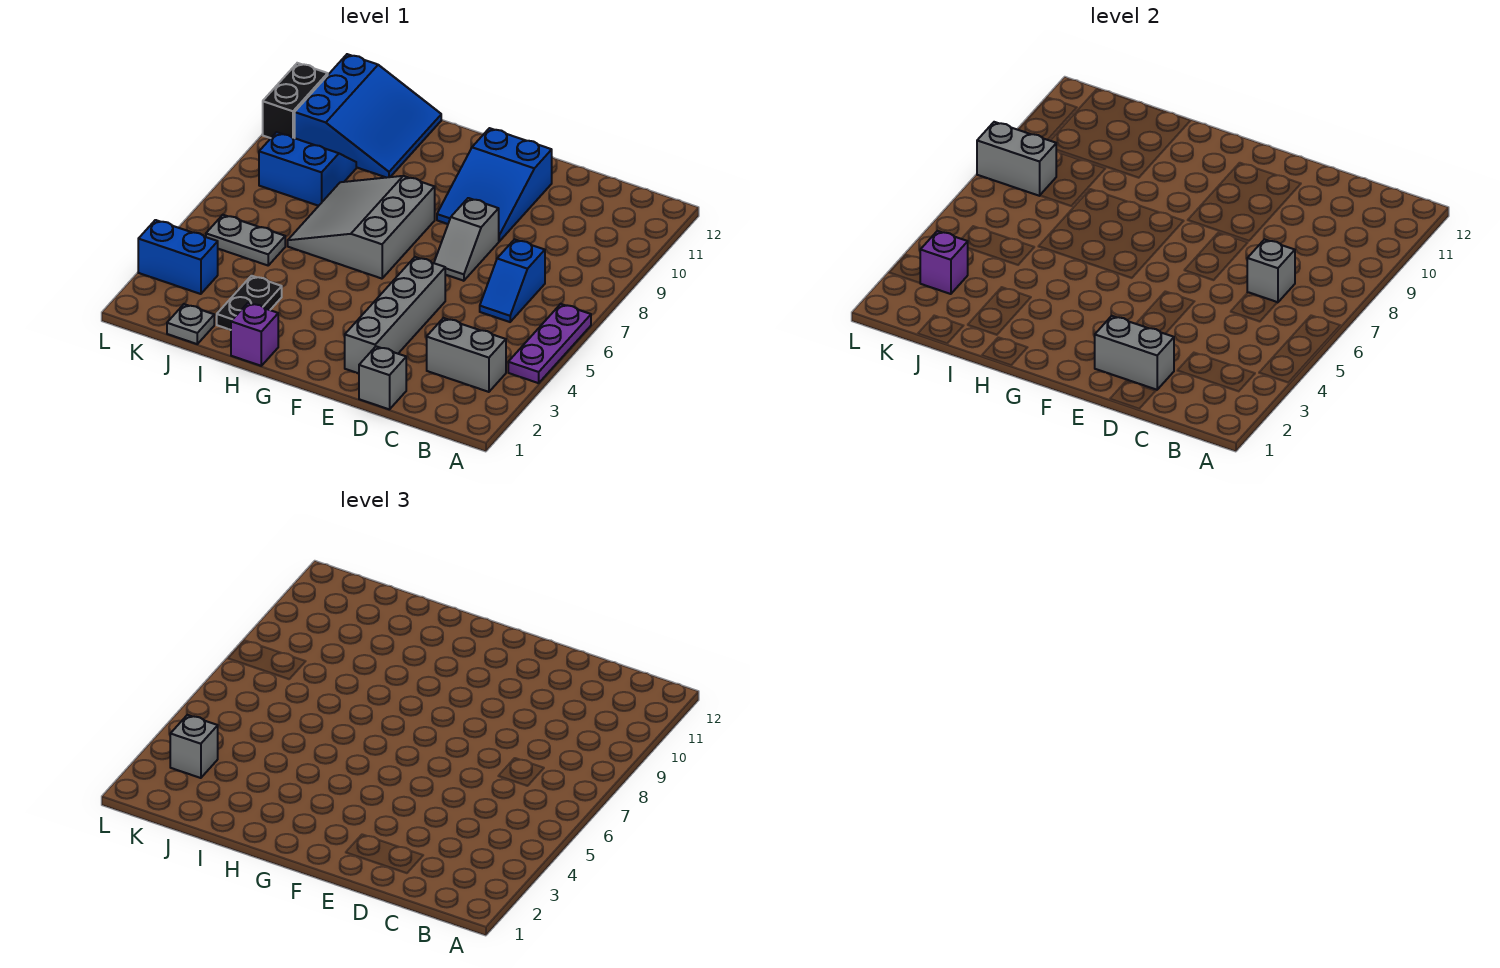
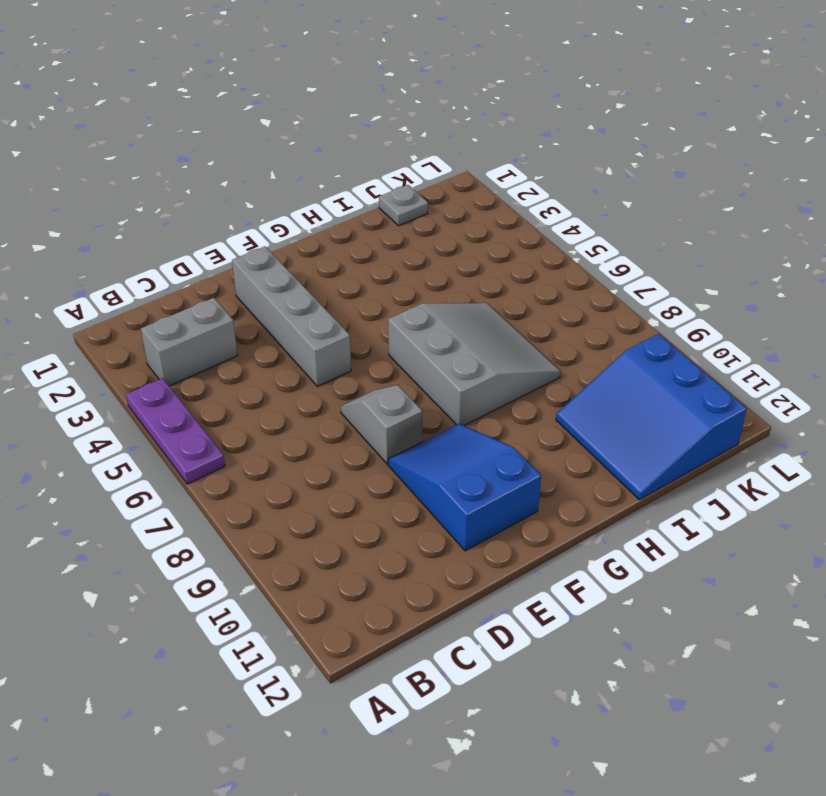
none -> blue slope C6:C7 level 1 top 7
none -> grey brick D1 level 1
none -> purple brick H1 level 1

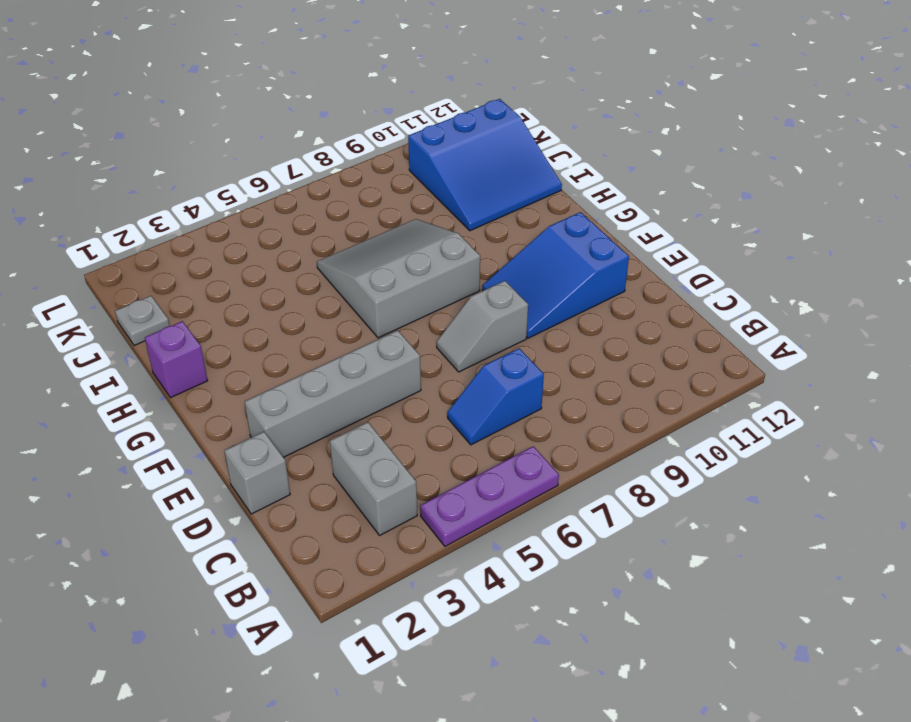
none -> black plate I2:I3 level 1
none -> grey plate J5:K5 level 1
none -> blue slope J8:K9 level 1 top 8

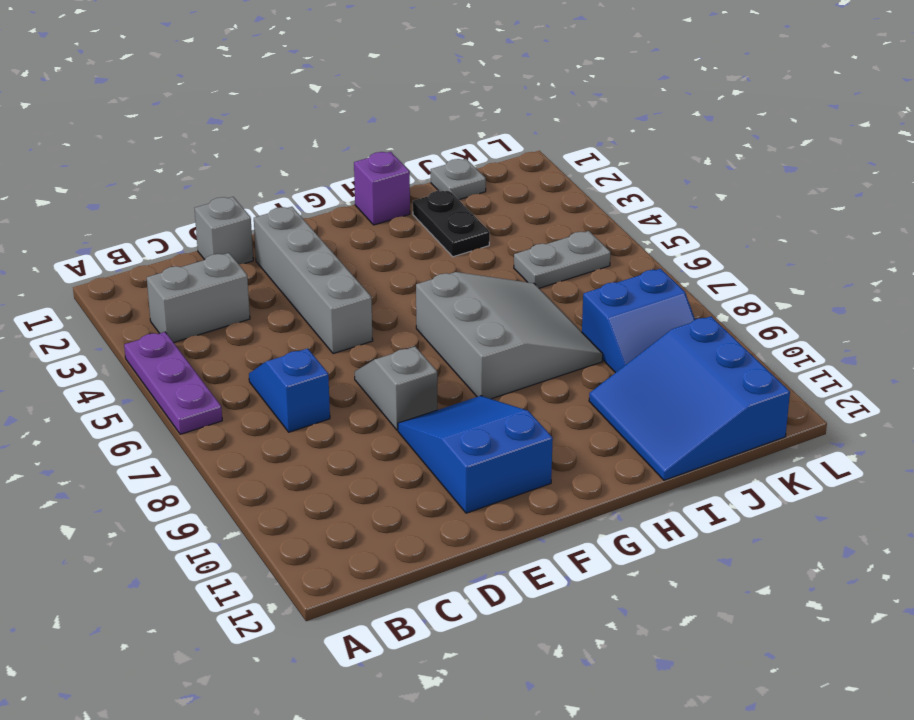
none -> blue brick K3:L3 level 1
none -> black brick L10:L11 level 1
none -> grey brick C7 level 2

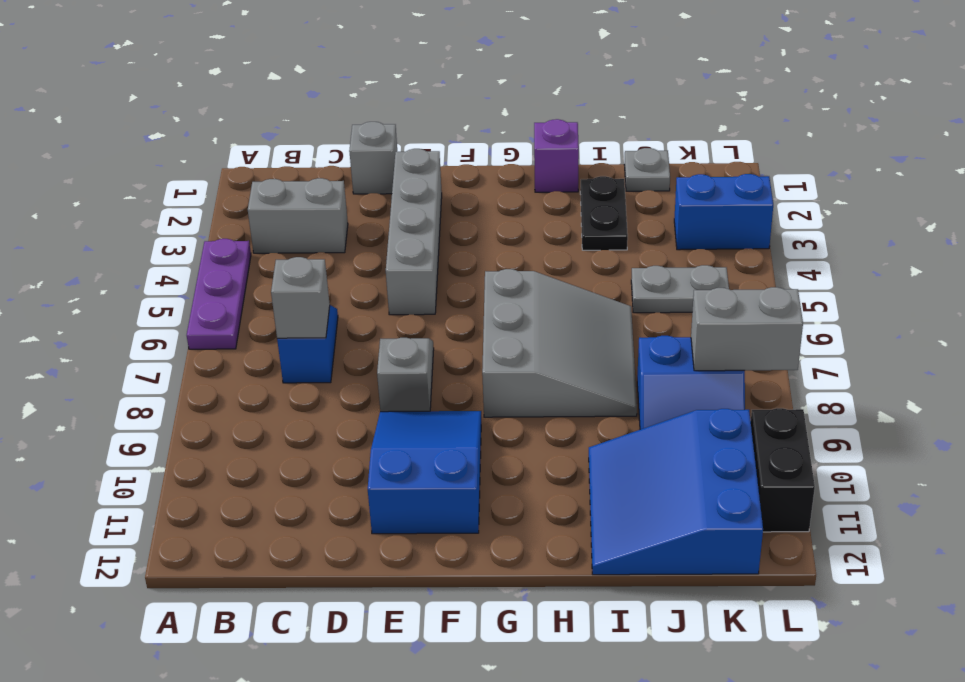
none -> grey brick D2:E2 level 2
none -> purple brick K3 level 2
none -> grey brick K3 level 3

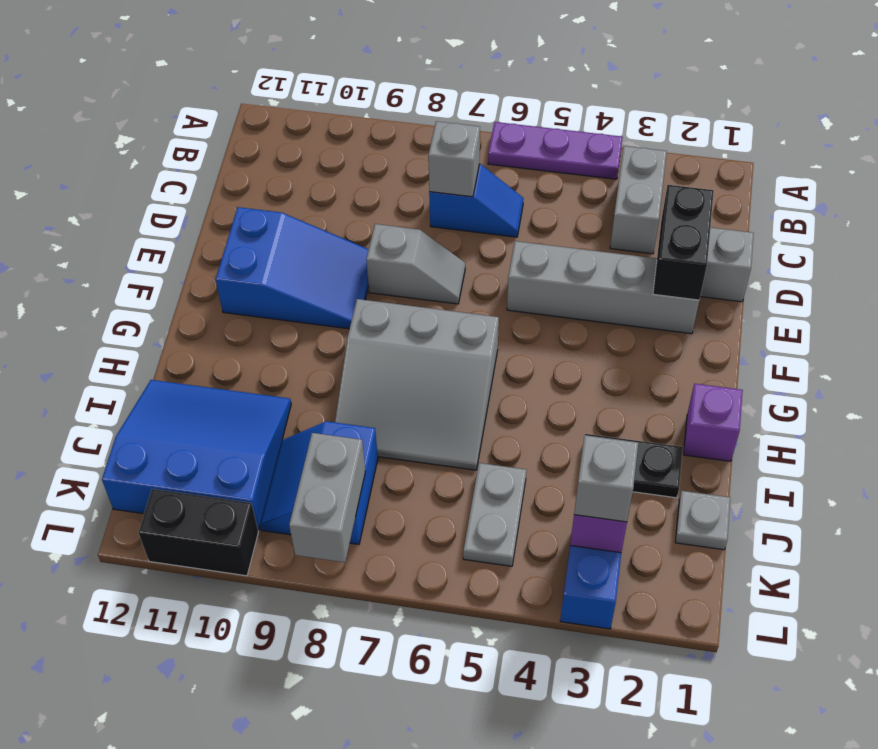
black brick D2:E2 level 2 -> grey brick D2:E2 level 2

